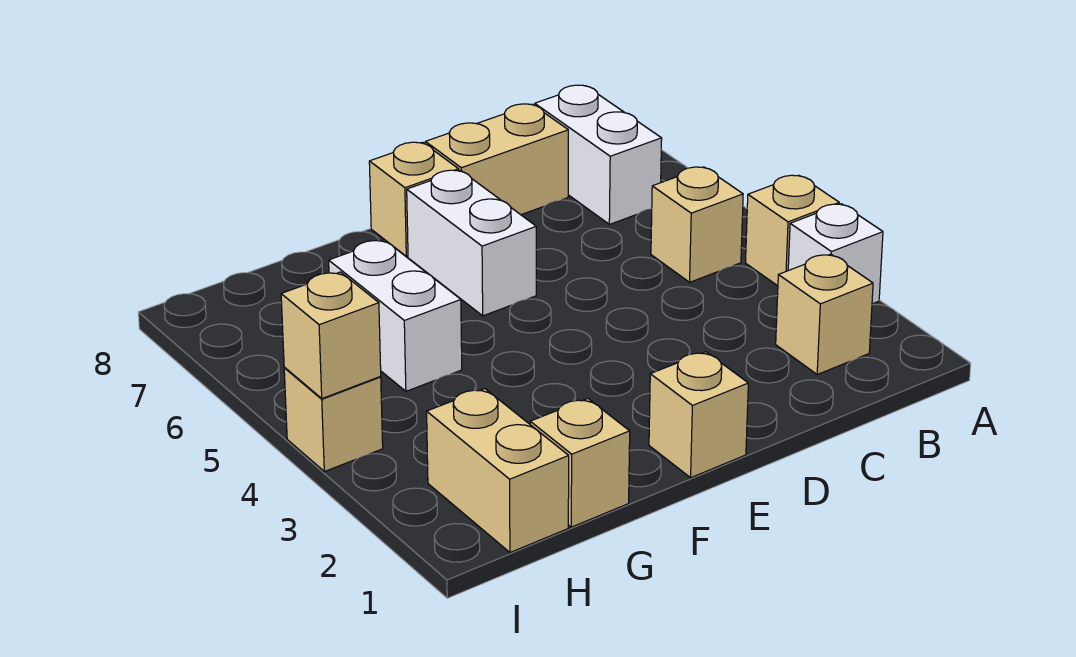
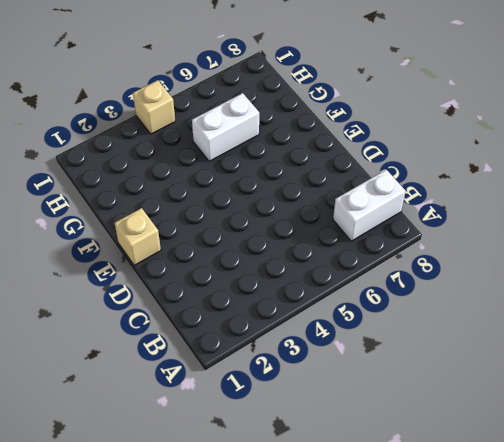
none -> white brick A3 level 1
none -> tan brick A4 level 1
none -> tan brick B2 level 1

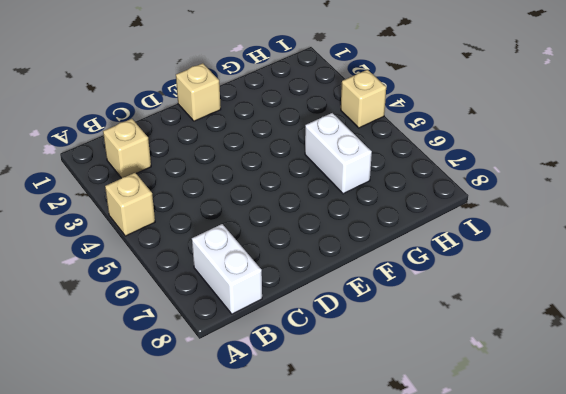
none -> white brick A3 level 1
none -> tan brick B5 level 1
none -> tan brick C8:D8 level 1

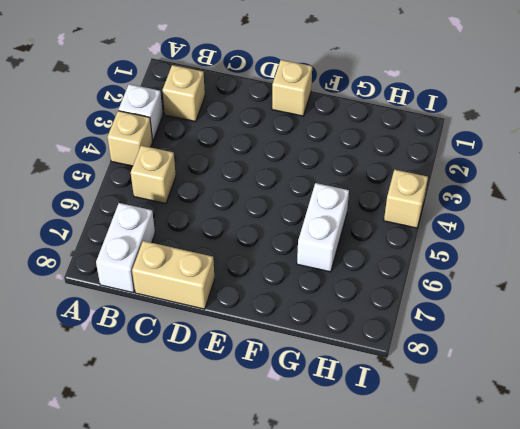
none -> white brick E6:E7 level 1
none -> tan brick E8 level 1
none -> tan brick G1 level 1

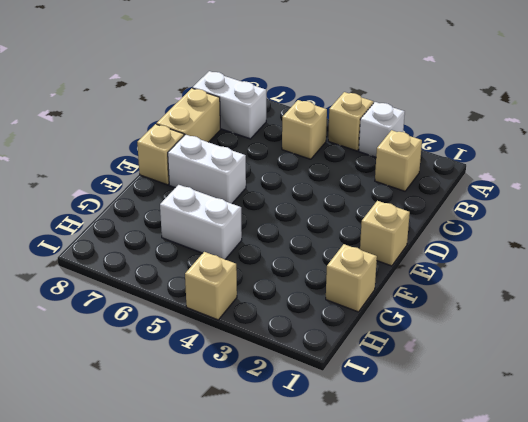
none -> tan brick H1:H2 level 1
none -> tan brick I4 level 2

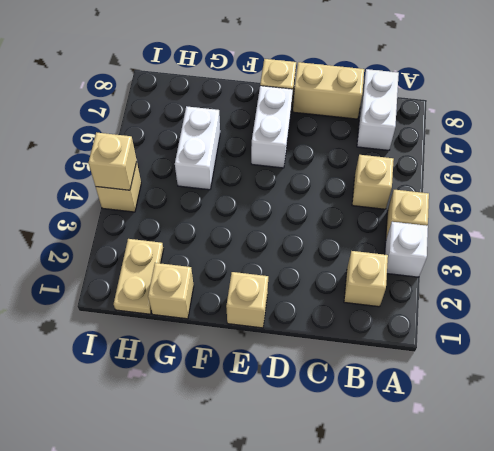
tan plate H1:H2 level 1 -> tan brick H1:H2 level 1

